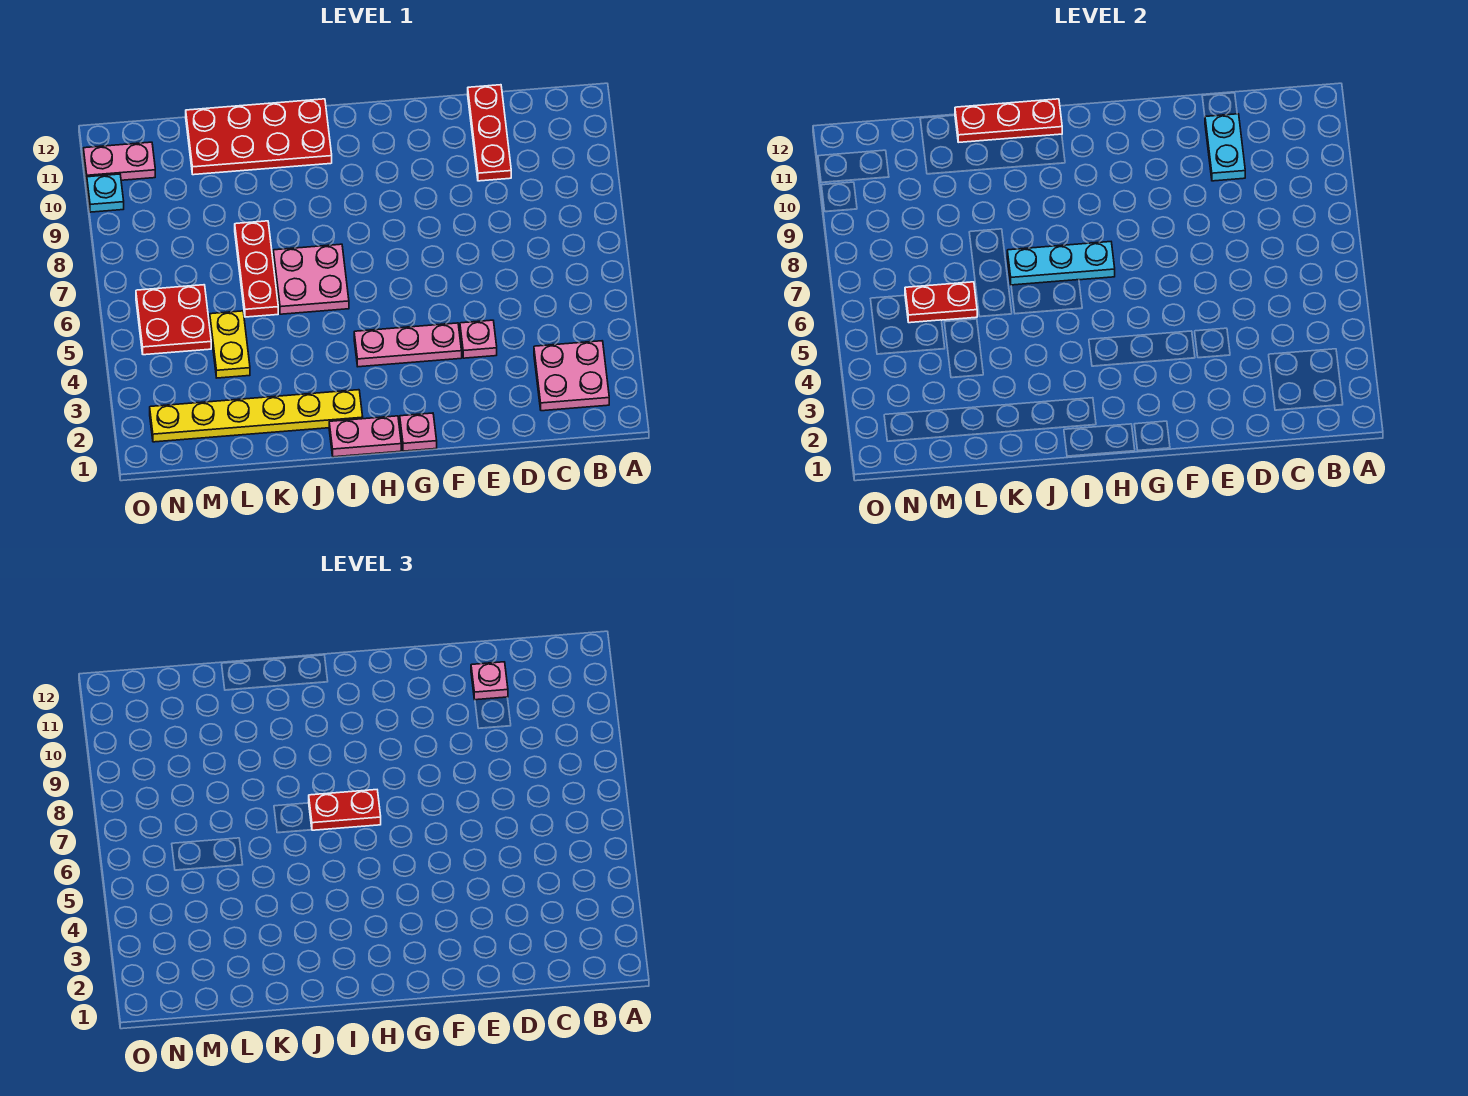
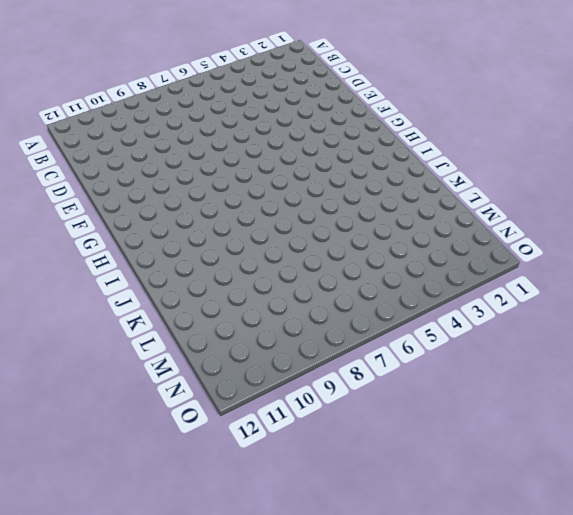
none -> pink plate B2:C3 level 1
none -> red plate D10:D12 level 1
none -> pink plate E4 level 1

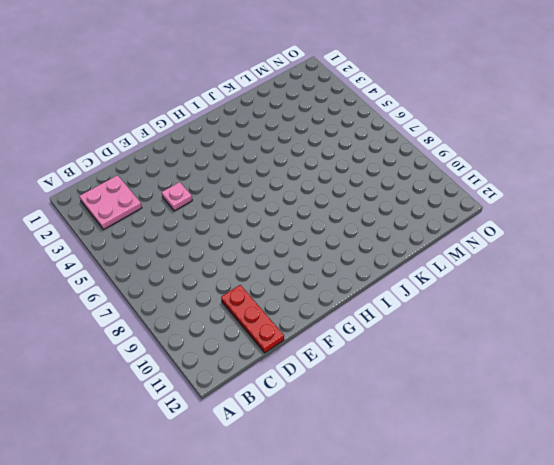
none -> pink plate F4:H4 level 1
none -> pink plate G1 level 1
none -> pink plate H1:I1 level 1

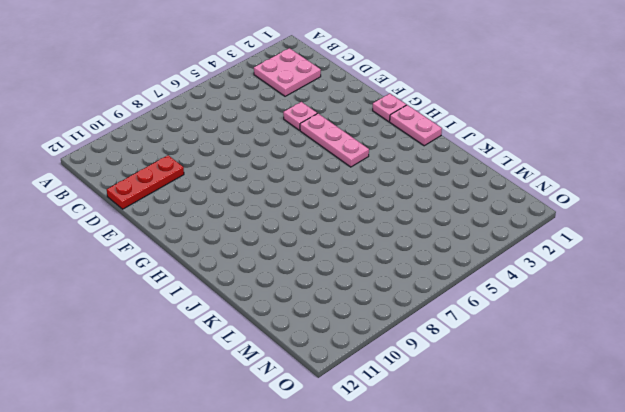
none -> yellow plate I2:N2 level 1
none -> pink plate I6:J7 level 1
none -> red plate I11:L12 level 1

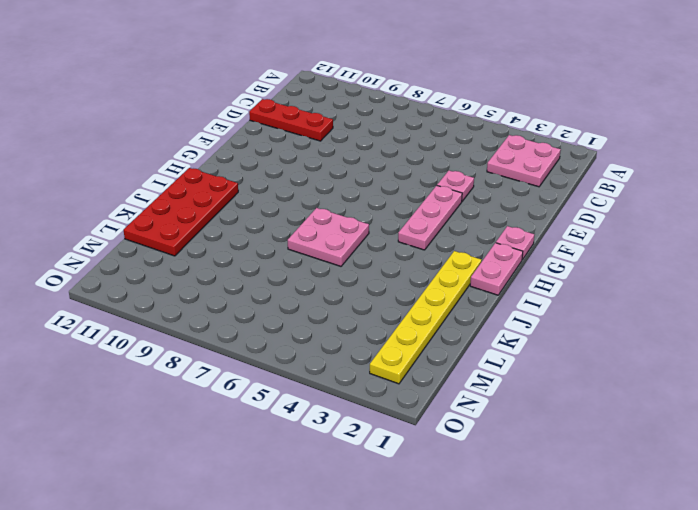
none -> red plate K6:K8 level 1
none -> yellow plate L4:L5 level 1
none -> red plate M5:N6 level 1

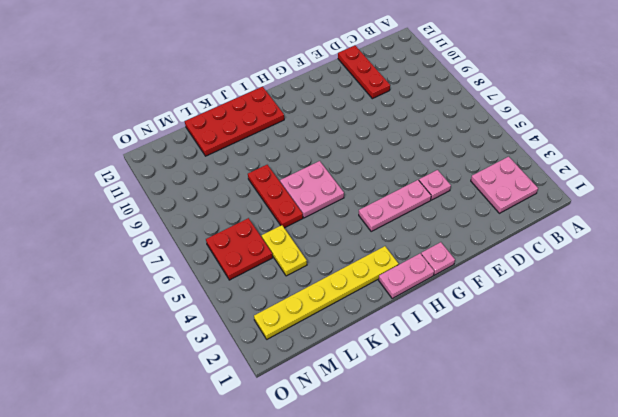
none -> pink plate N11:O11 level 1
none -> cyan plate O10 level 1
none -> cyan plate D10:D11 level 2

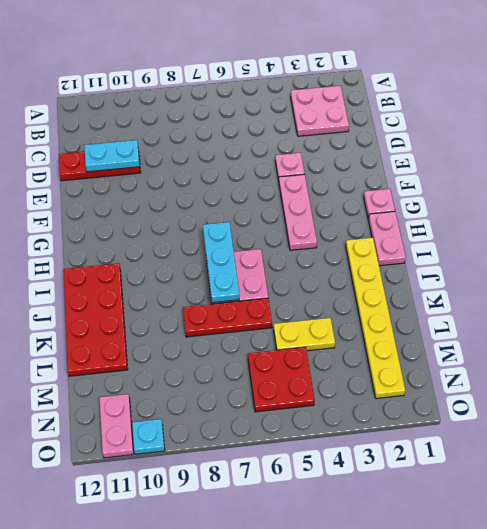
none -> red plate I12:K12 level 2
none -> red plate L6:M6 level 2
none -> pink plate D11 level 3

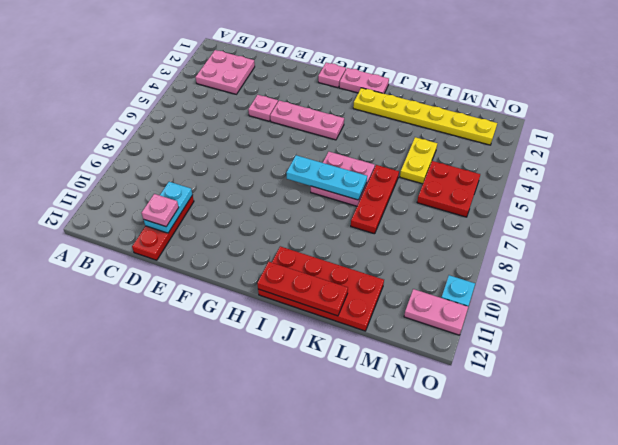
none -> red plate L6:M6 level 2
none -> red plate H7:I7 level 3

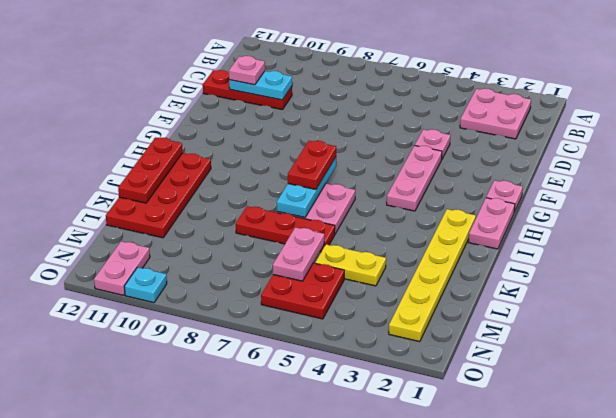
pink plate L6:M6 level 2 -> red plate L6:M6 level 2

